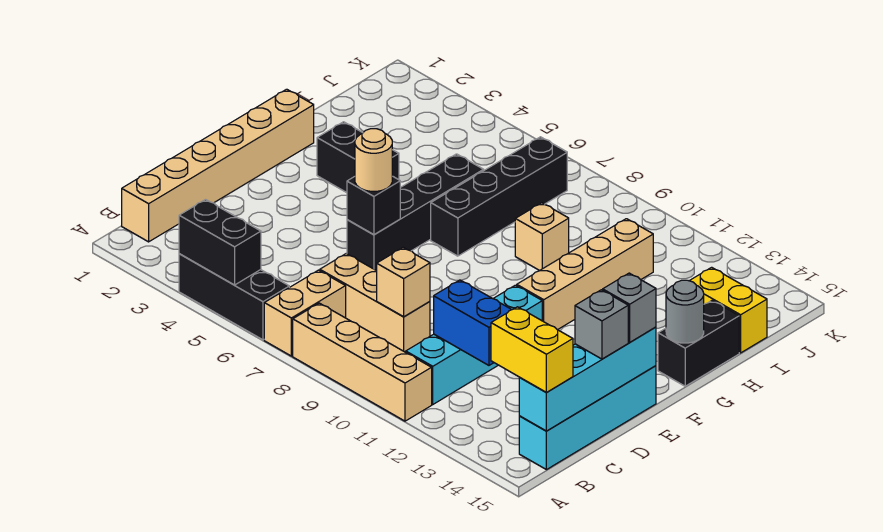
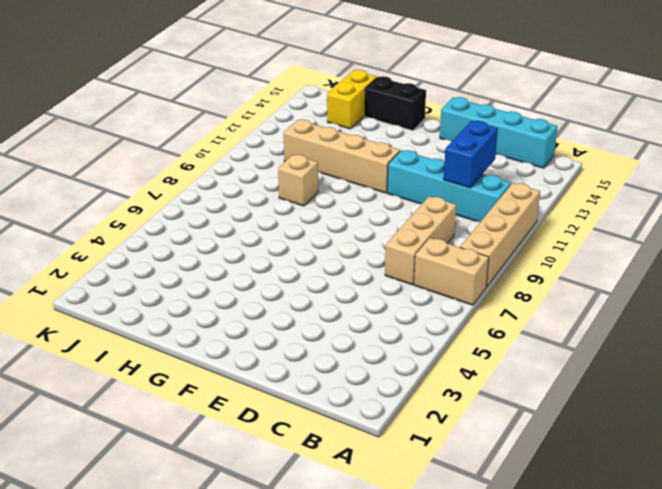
none -> black brick A4:A6 level 1
none -> tan brick B1:G1 level 1
none -> black brick E6:H6 level 1

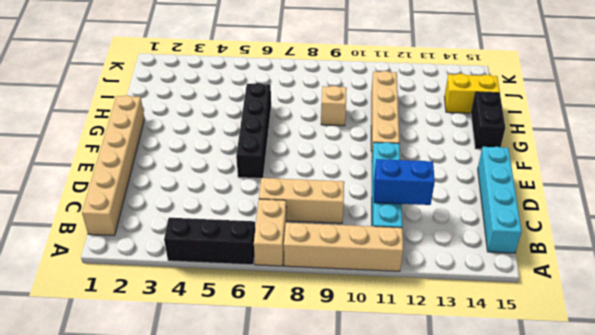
none -> black brick G3:G4 level 1
none -> black brick G7:J7 level 1
none -> black brick A4:A5 level 2

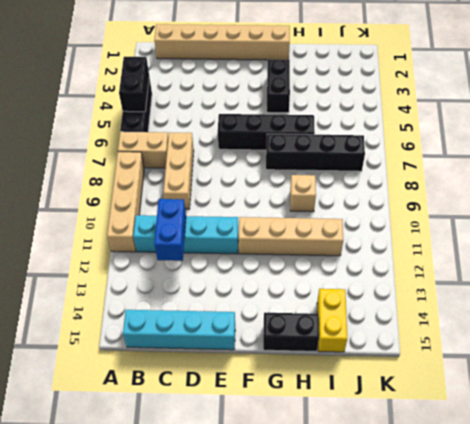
none -> cyan brick B15:E15 level 2
none -> tan brick C9 level 2
none -> black brick E6 level 2

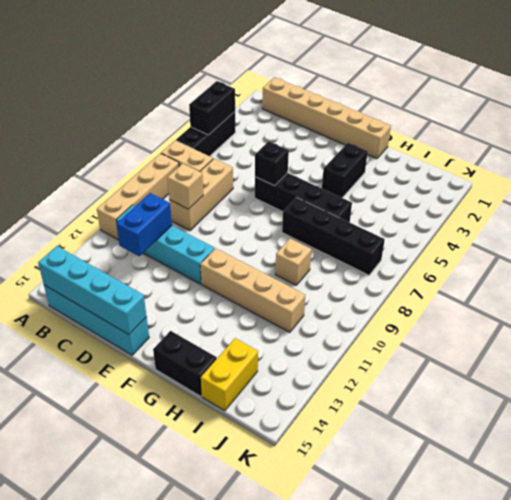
none -> grey round brick G15 level 2
none -> yellow brick B14:B15 level 3
none -> grey brick D15 level 3

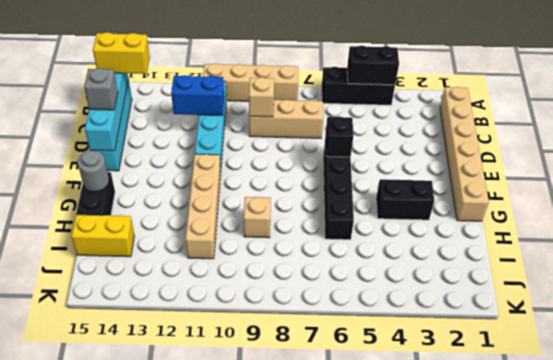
none -> tan brick A7:B7 level 1
none -> black brick G7:J7 level 1
none -> tan round brick E6 level 3

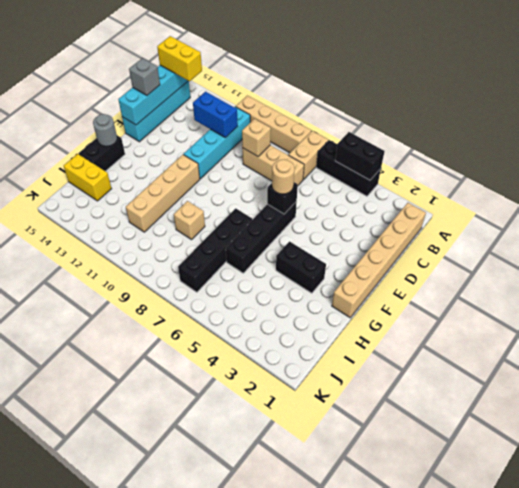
none -> grey brick E15 level 3

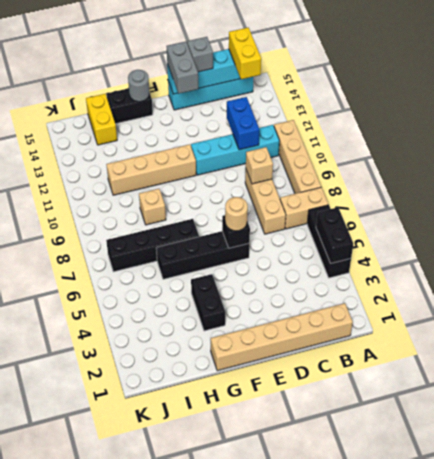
grey brick E14:E15 level 3 -> grey brick E15 level 3

